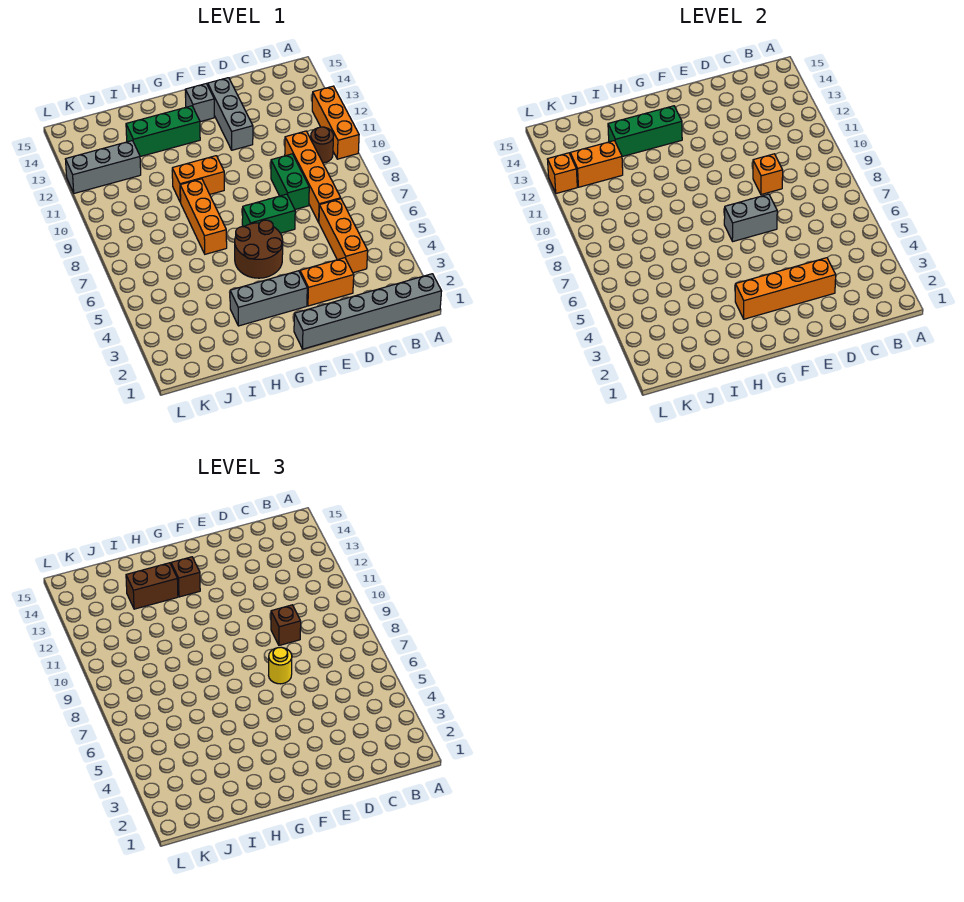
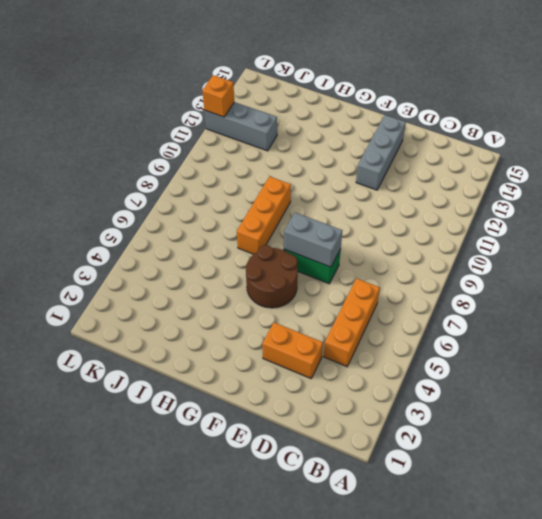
none -> grey brick A1:F1 level 1
none -> orange brick A10:A12 level 1
none -> brown round brick B10 level 1

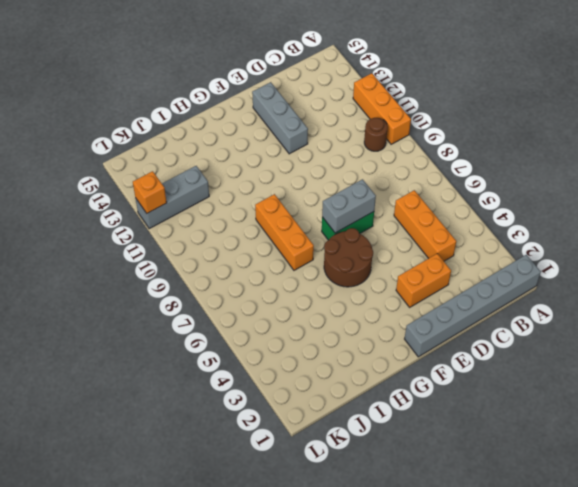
none -> orange brick C7:C10 level 1
none -> green brick D8:D9 level 1
none -> grey brick F3:H3 level 1

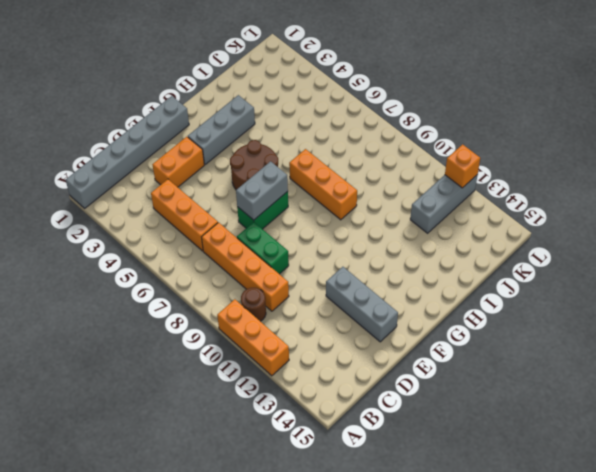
none -> grey brick F14 level 1
none -> orange brick G10:H10 level 1
none -> green brick G13:I13 level 1

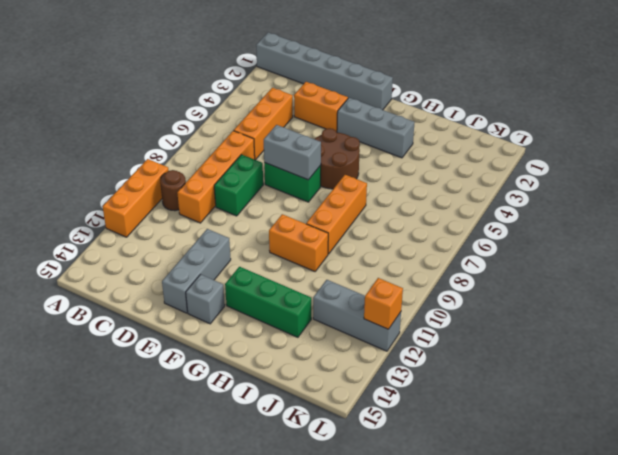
none -> orange brick D3:G3 level 2
none -> orange brick D9 level 2
none -> green brick G13:I13 level 2

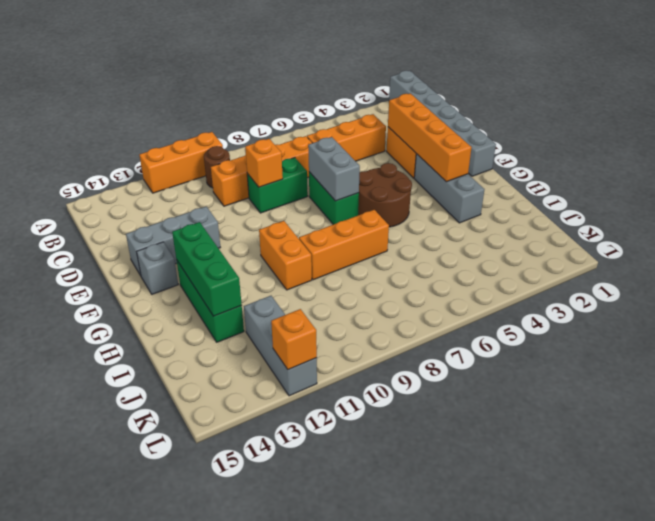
none -> orange brick J12:K12 level 2
none -> brown brick D9 level 3
none -> yellow round brick E7 level 3

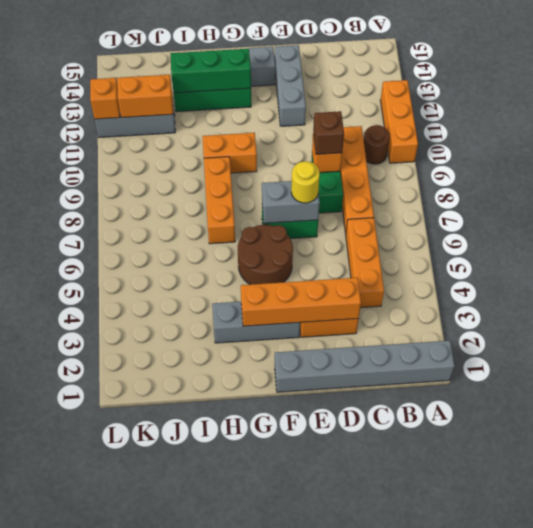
none -> brown brick G13 level 3
none -> brown brick H13:I13 level 3

